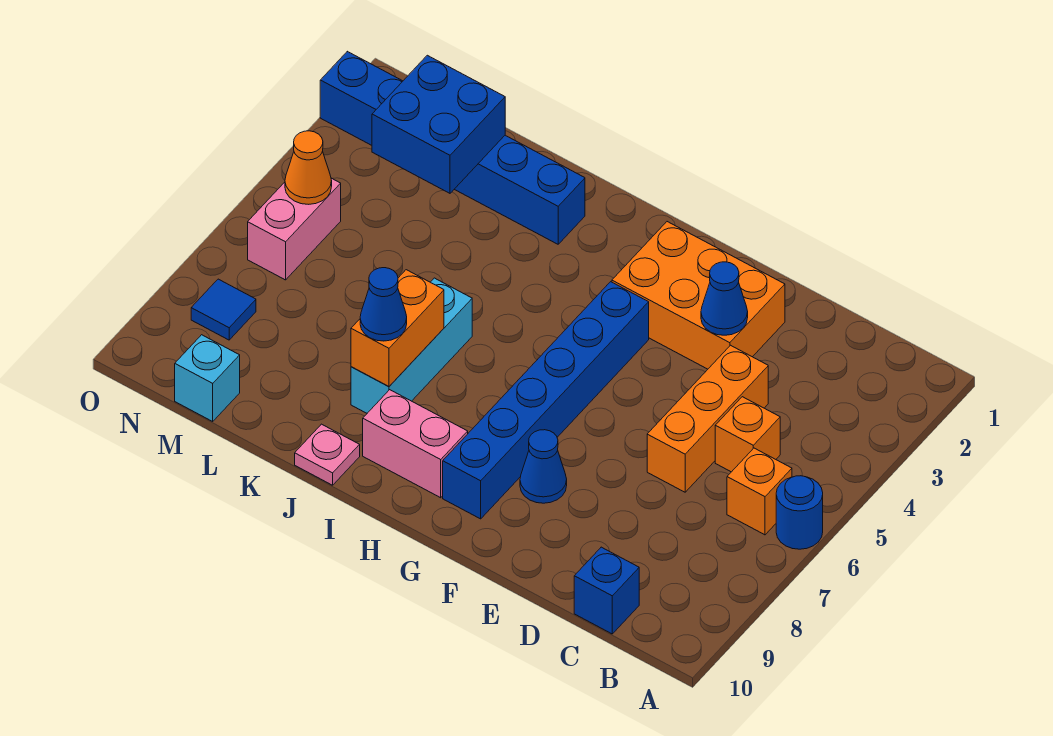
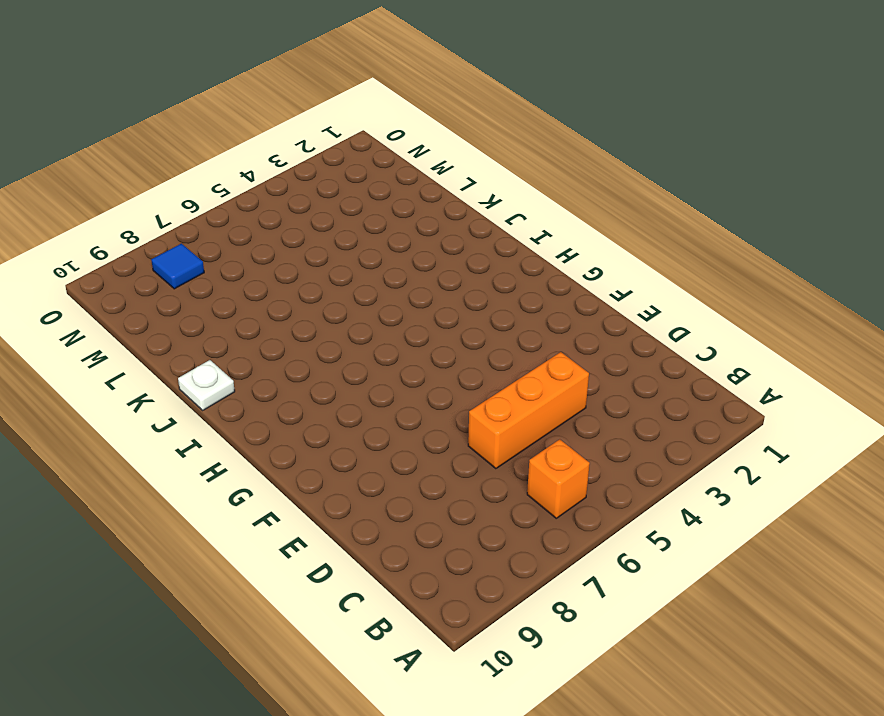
white plate J10 level 1 -> pink plate J10 level 1
none -> blue round brick A6 level 1
none -> orange brick C5 level 1
none -> blue brick C10 level 1

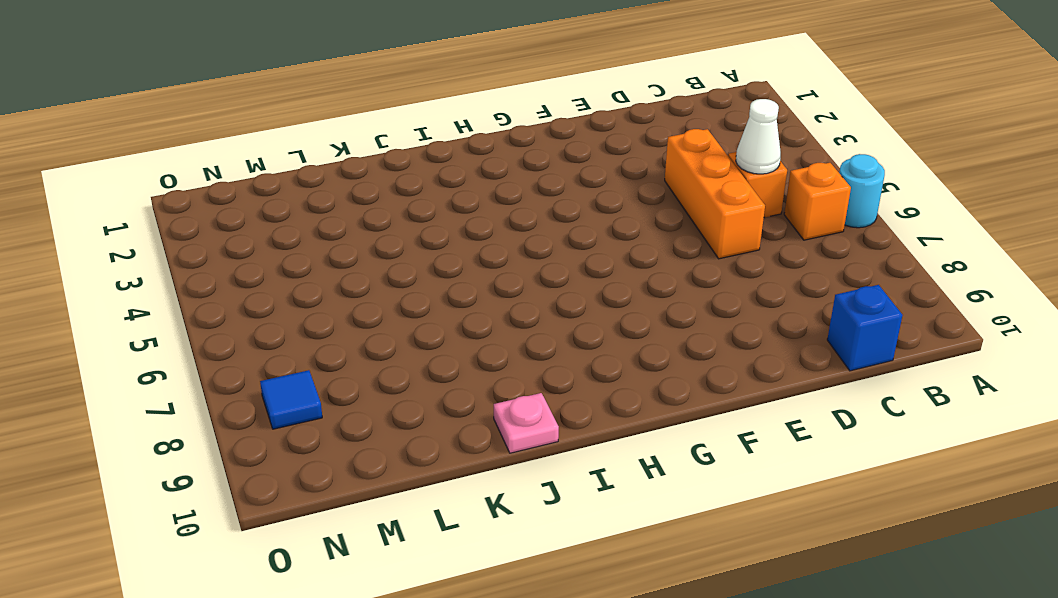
cyan round brick A6 level 1 -> blue round brick A6 level 1
white cone C5 level 2 -> none
none -> orange brick E2:G3 level 1
none -> blue cone F8 level 1
none -> blue brick G4:G9 level 1

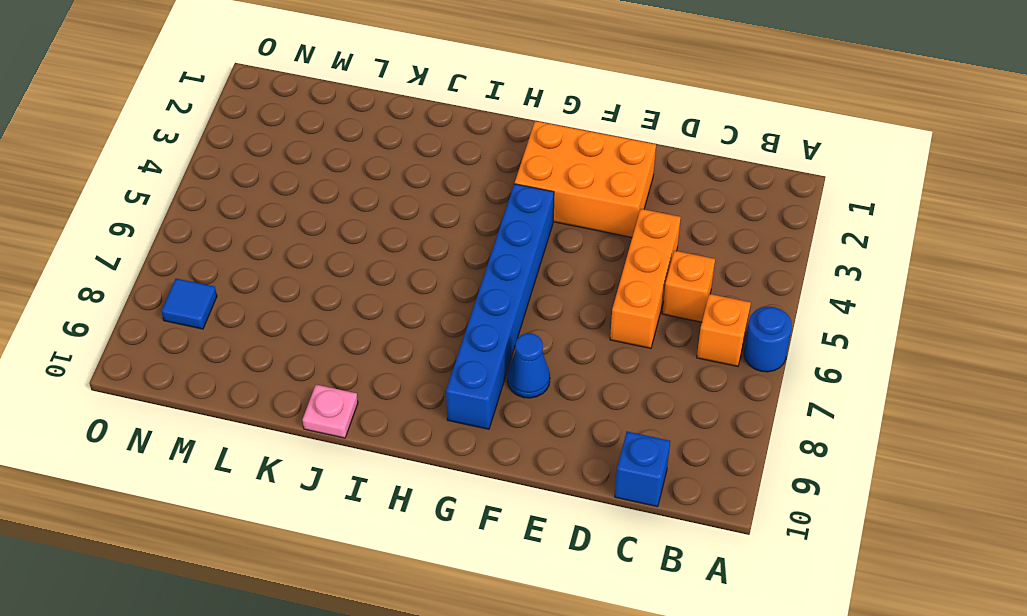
none -> pink brick H9:I9 level 1
none -> blue brick J2:O2 level 1
none -> cyan brick J6:J8 level 1

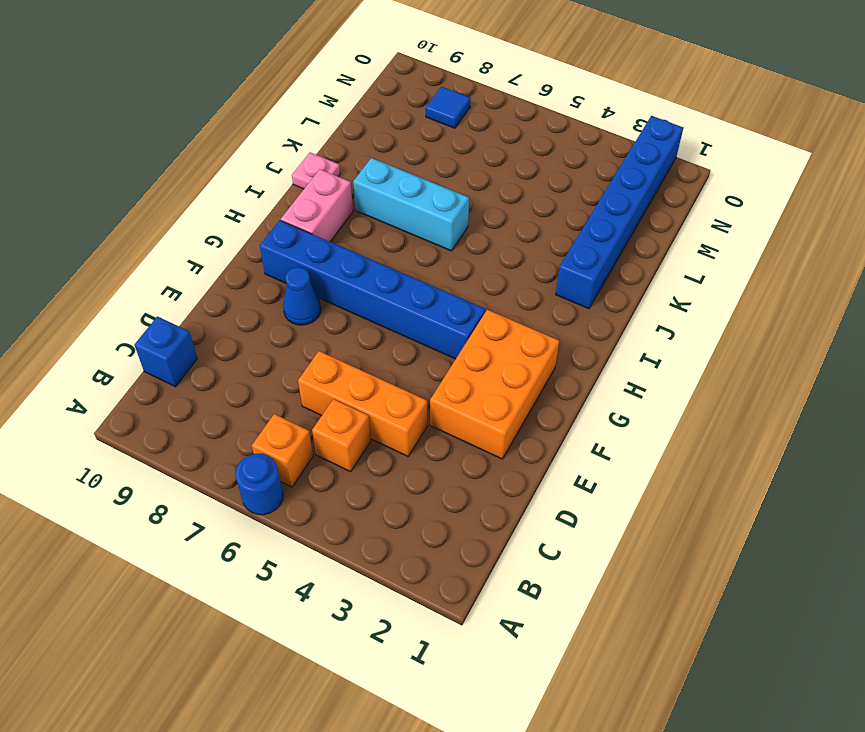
none -> cyan brick M10 level 1
none -> pink brick N5:N6 level 1
none -> blue cone E3 level 2

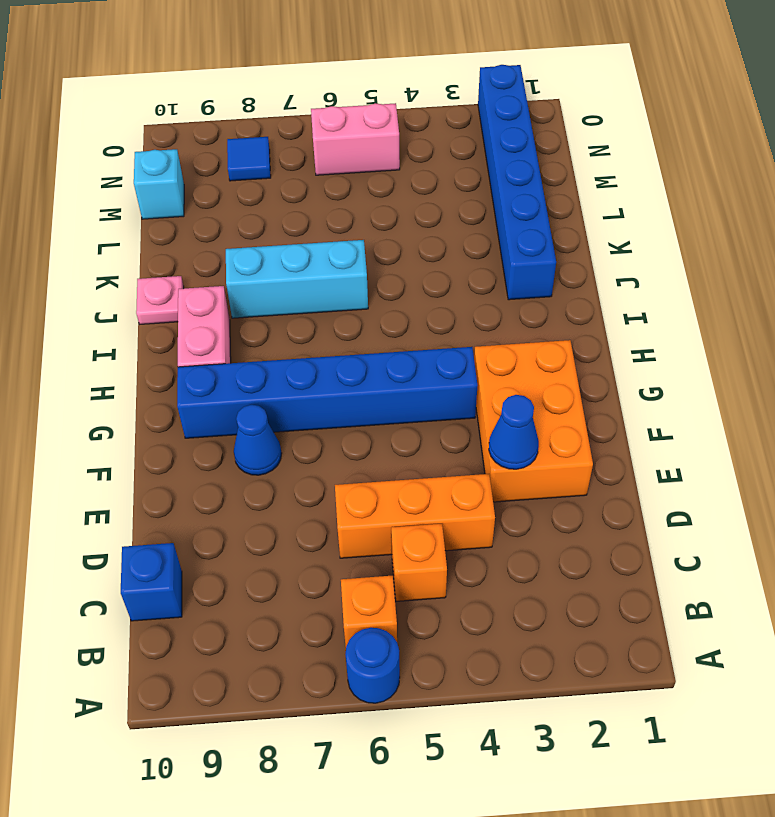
none -> orange brick J7:J8 level 2
none -> blue brick L2:M3 level 2
none -> orange cone N5 level 2

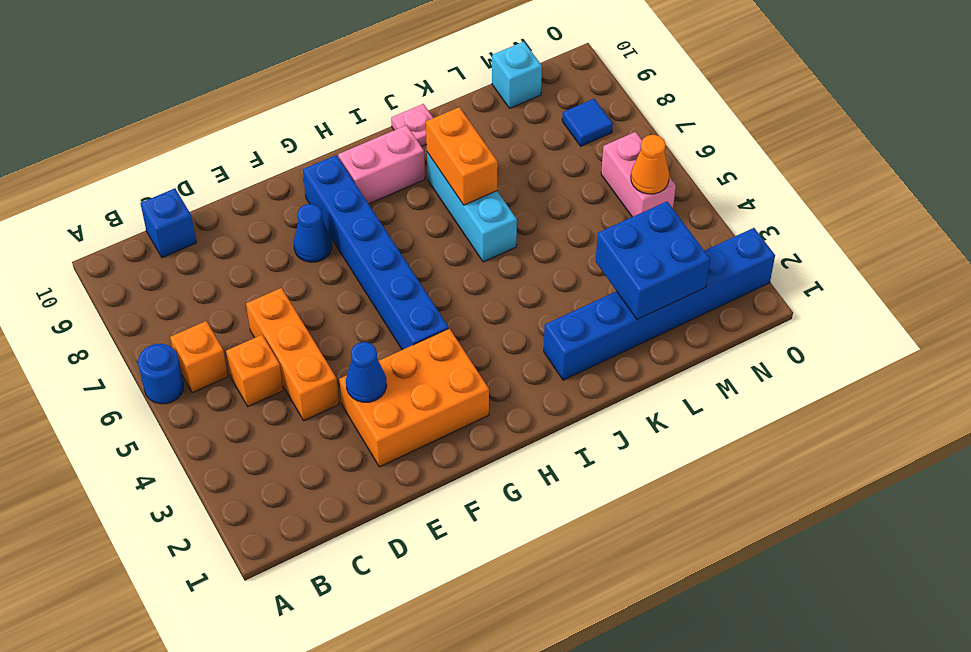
none -> blue cone J8 level 3

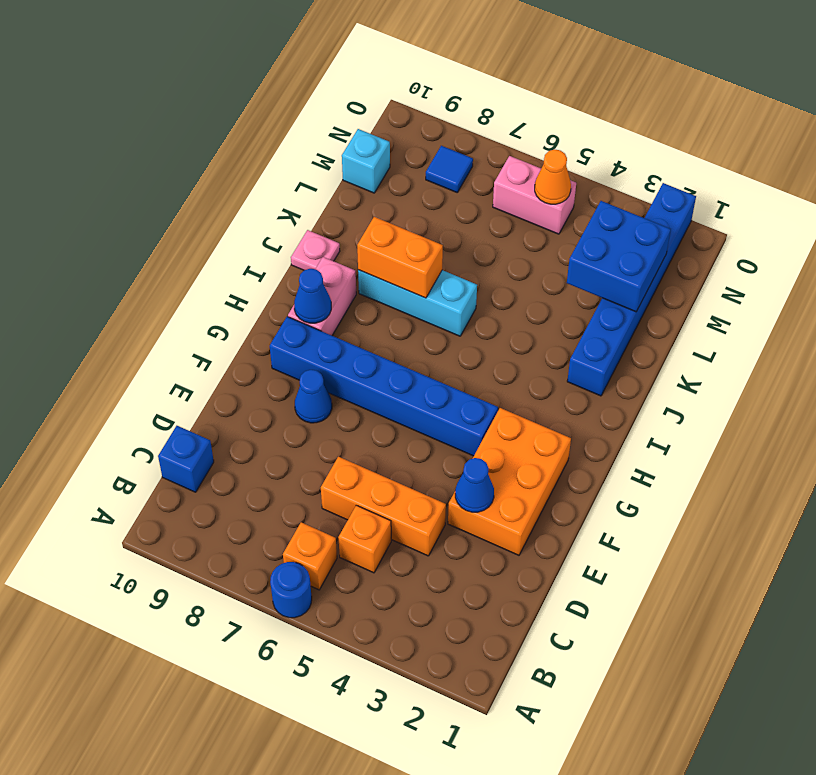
blue cone H9 level 2 -> blue cone J8 level 3

